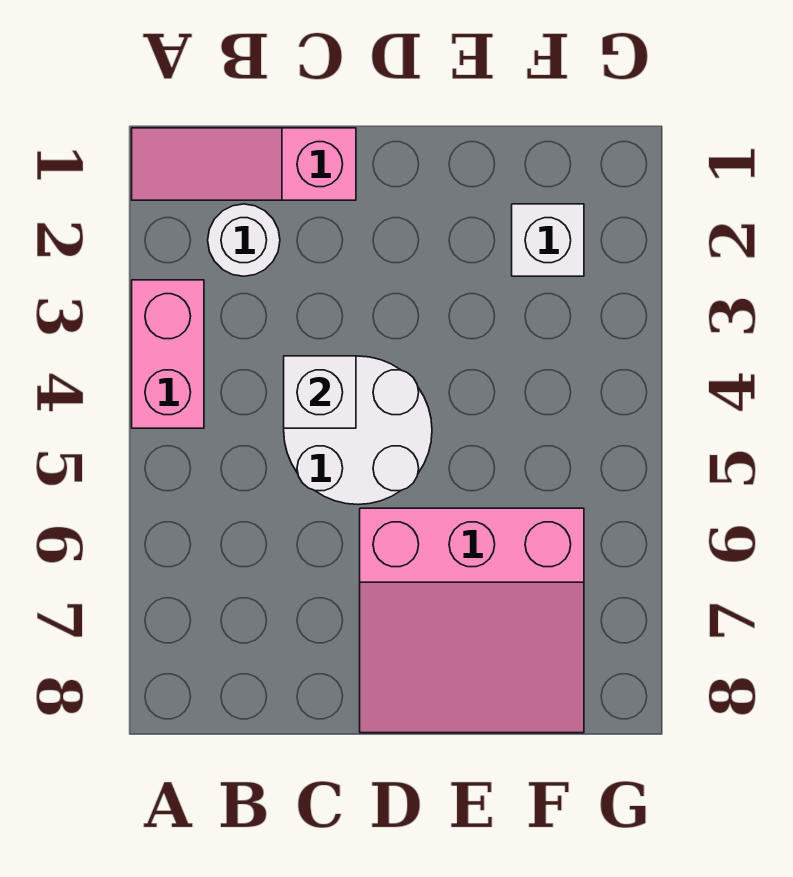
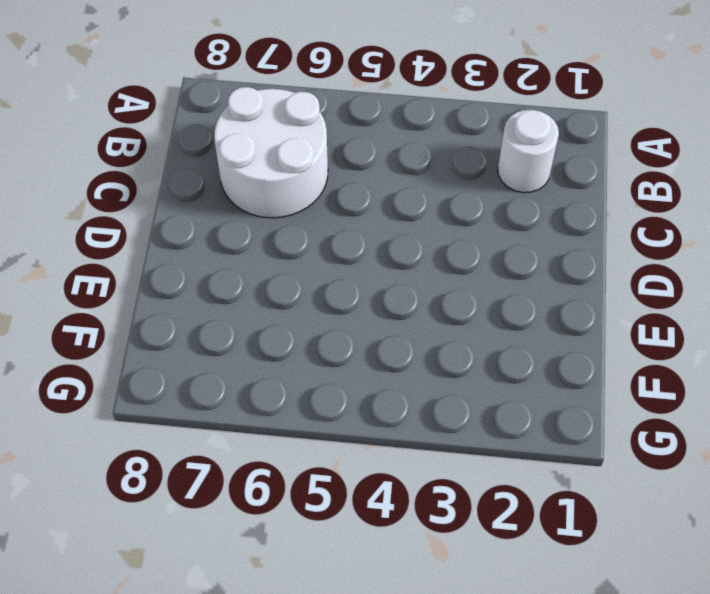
white round brick B6:C7 level 1 -> white round brick C4:D5 level 1
none -> pink slope A1:C1 level 1 top C
none -> pink brick A3:A4 level 1

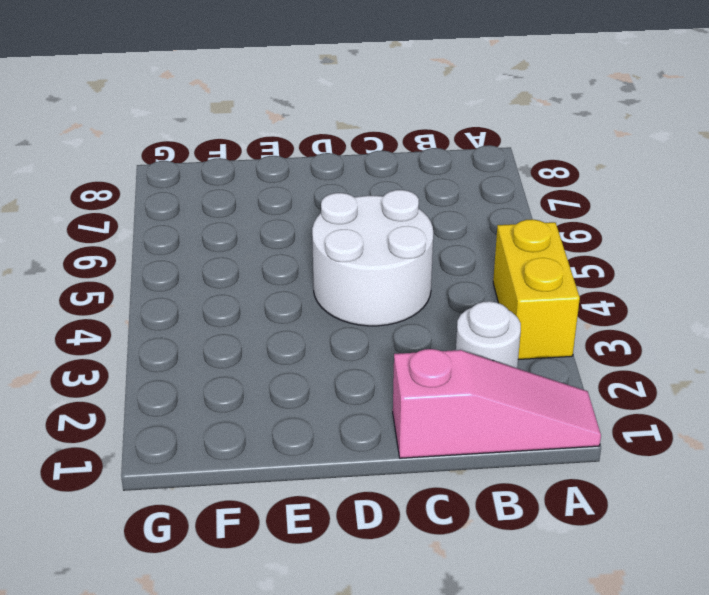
yellow brick A3:A4 level 1 -> pink brick A3:A4 level 1
none -> pink slope D6:F8 level 1 top 6
none -> white brick F2 level 1

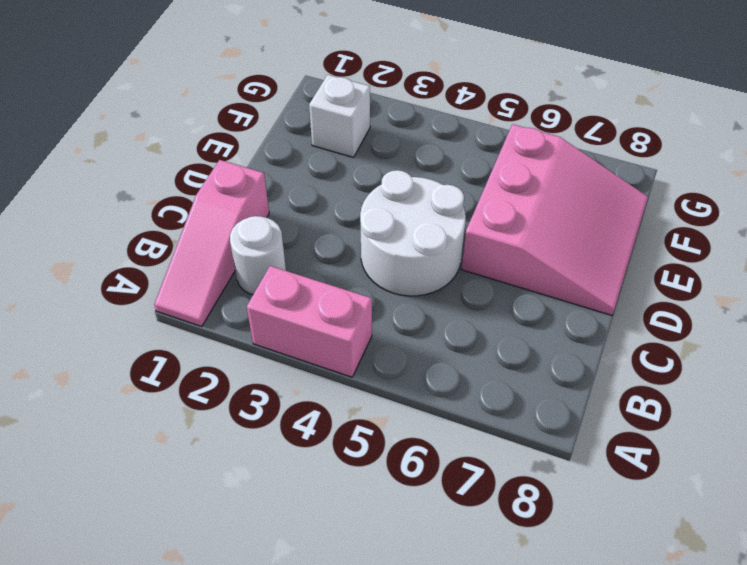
none -> white brick C4 level 2

